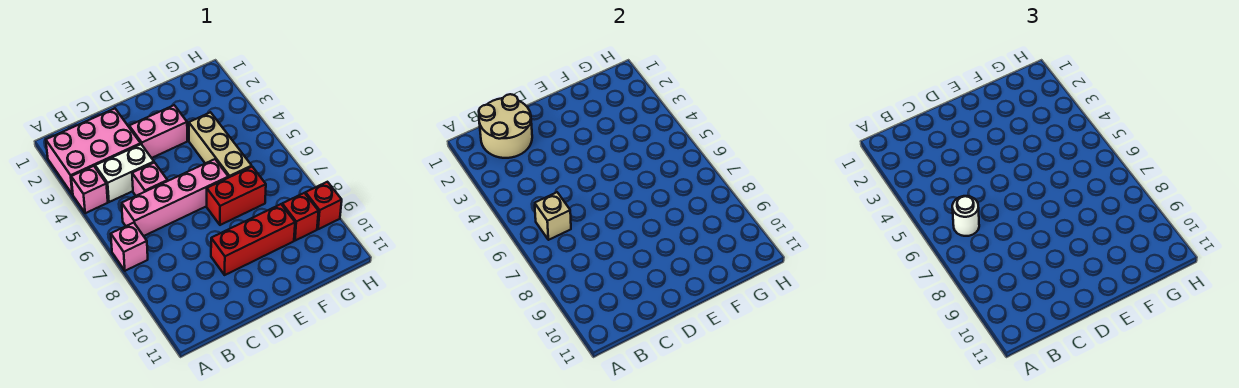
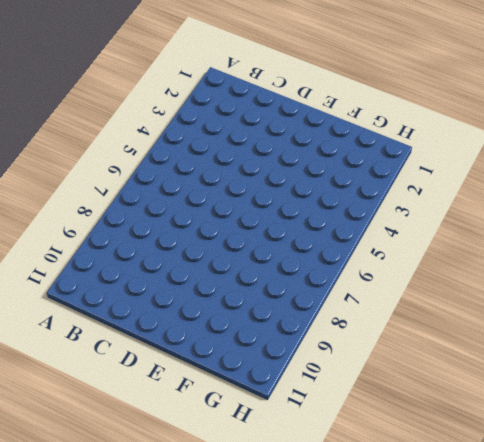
none -> pink brick A2:C3 level 1
none -> pink brick A4 level 1
none -> pink brick A7 level 1

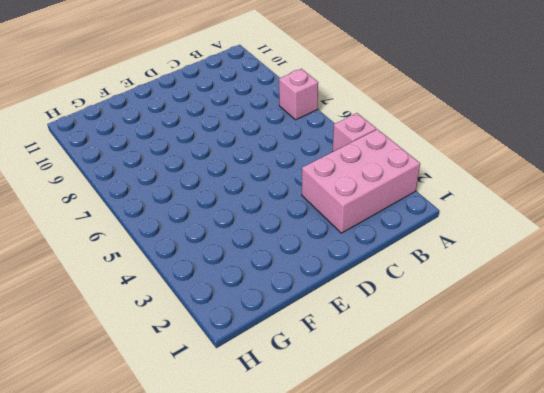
none -> white brick B4:C4 level 1
none -> pink brick B6:E6 level 1
none -> pink brick C5 level 1

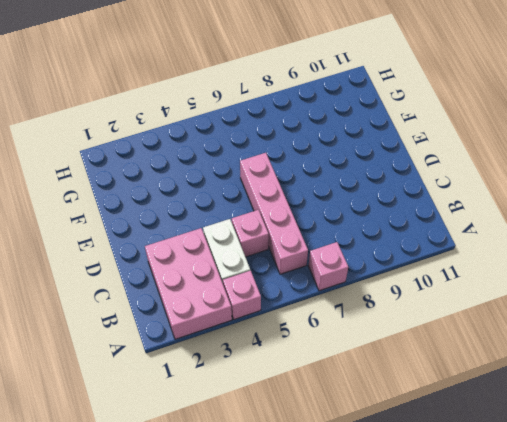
none -> pink brick D3:E3 level 1
none -> red brick D9:F9 level 1
none -> red brick E7:F7 level 1

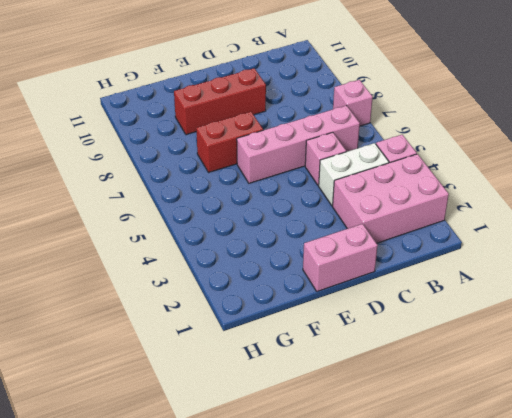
pink brick D1:E1 level 1 -> pink brick D3:E3 level 1
none -> tan brick F4:F6 level 1
none -> red brick G9 level 1
none -> red brick H9 level 1

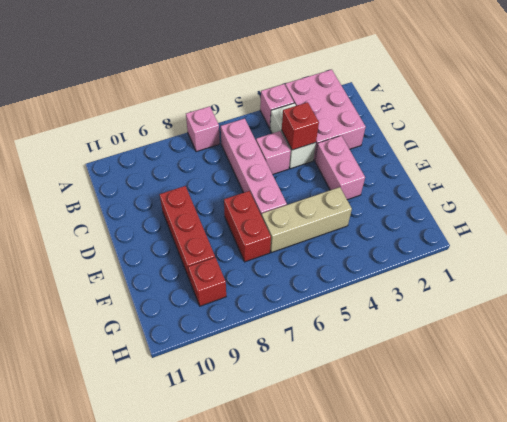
red brick C4 level 2 -> red brick H9 level 1
none -> tan round brick B1:C2 level 2
none -> tan brick B6 level 2
none -> white round brick B6 level 3

